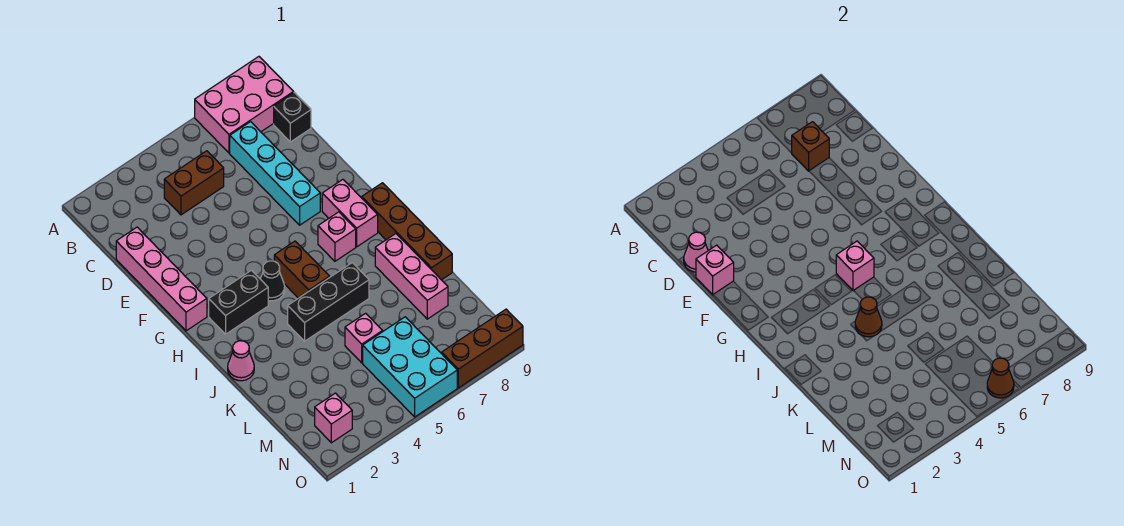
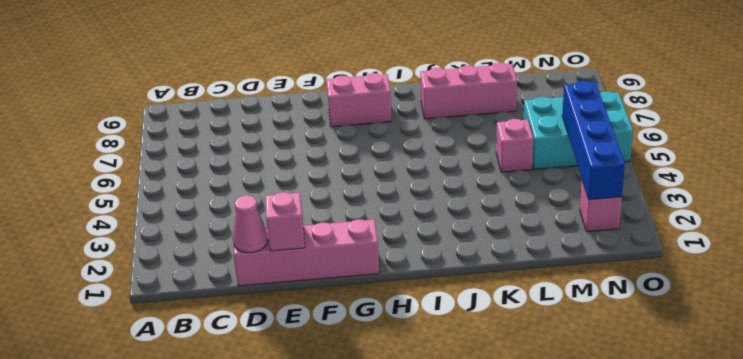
blue brick N2:N5 level 2 -> none
none -> pink brick A7:B9 level 1
none -> brown brick C4:C5 level 1
none -> cyan brick C7:F7 level 1

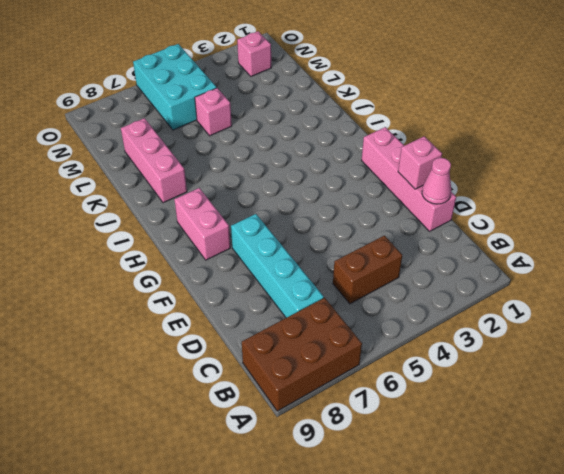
brown brick A7:B9 level 1 -> pink brick A7:B9 level 1
none -> black brick C9 level 1
none -> black brick H2:H3 level 1
none -> black cone H4 level 1

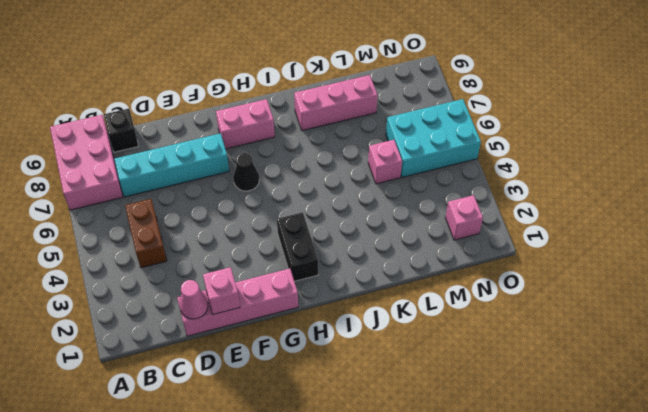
black cone G6 level 1 -> black cone H4 level 1
none -> brown brick H5:I5 level 1
none -> pink brick H7 level 1
none -> brown brick H9:K9 level 1

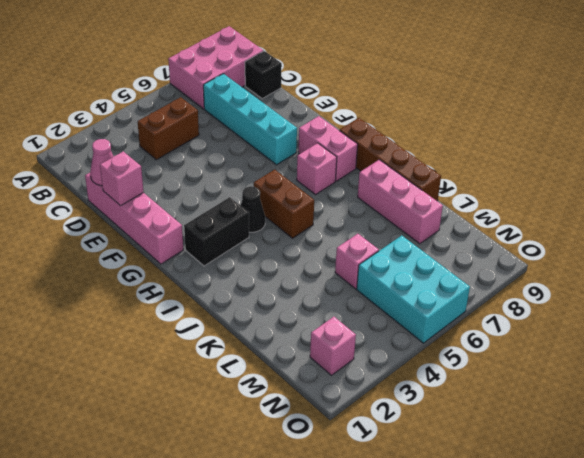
none -> pink cone J1 level 1
none -> black brick J4:J6 level 1
none -> brown brick O7:O9 level 1

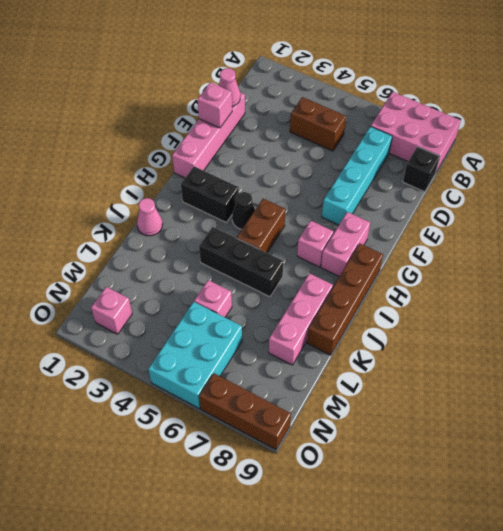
none -> brown brick C7 level 2
none -> pink brick H5 level 2
none -> brown cone J4 level 2

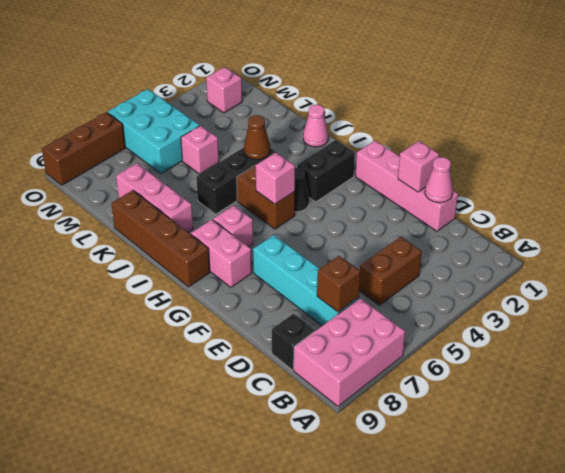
none -> brown cone O6 level 2

